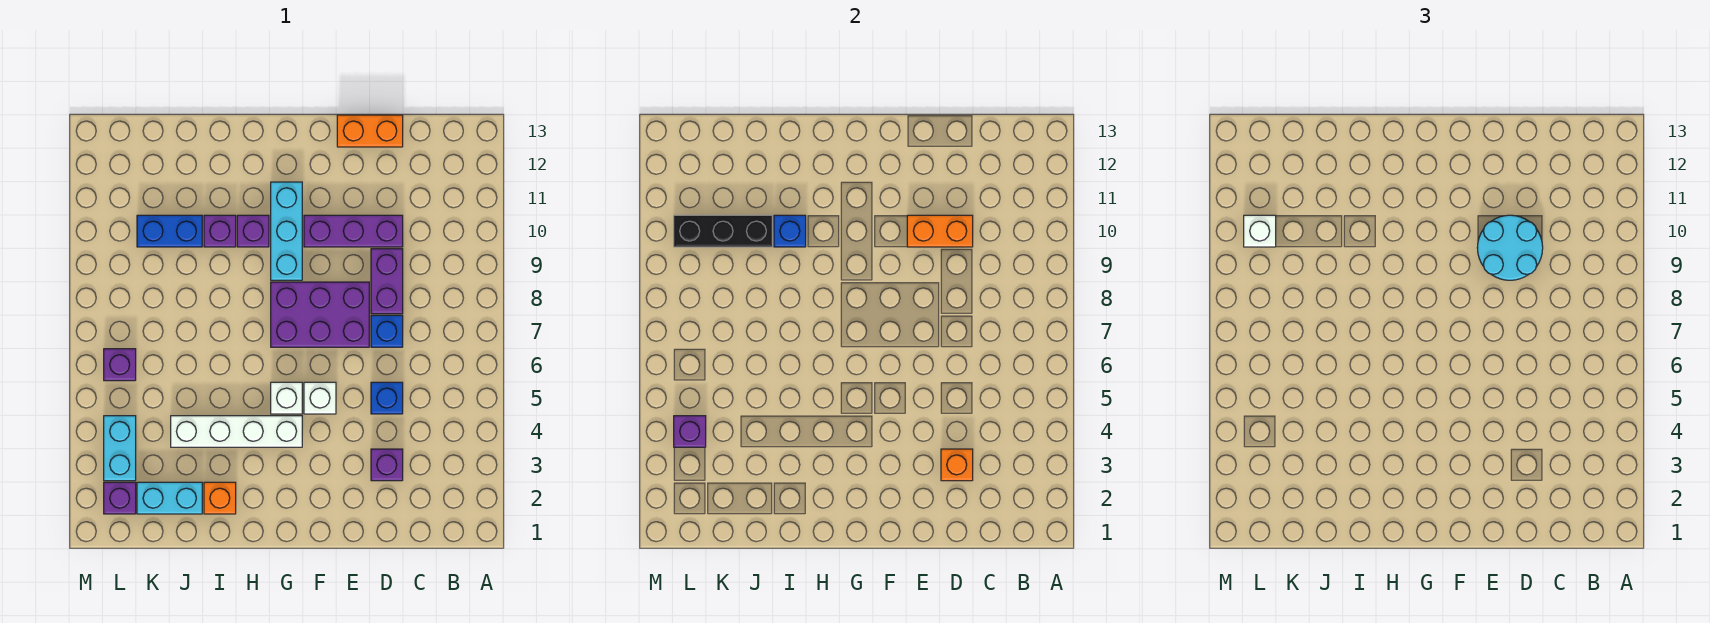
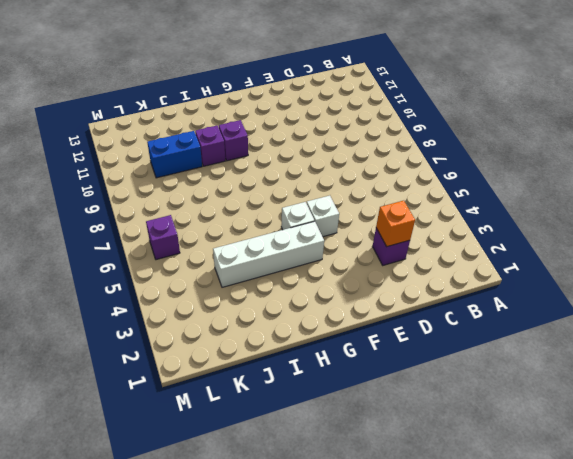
none -> blue brick D5 level 1
none -> blue brick D7 level 1
none -> purple brick D8:D9 level 1

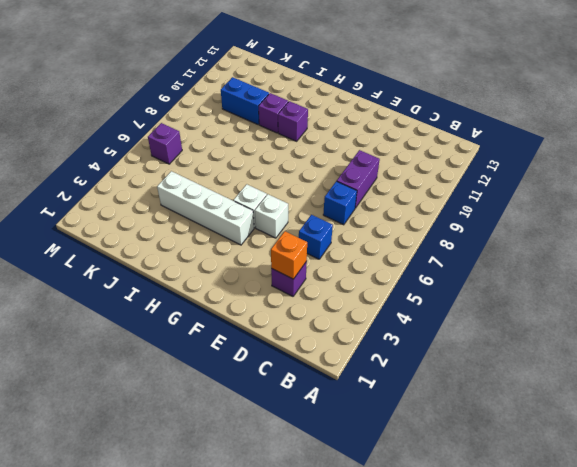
none -> purple brick D10:F10 level 1
none -> orange brick D13:E13 level 1
none -> purple brick E7:G8 level 1

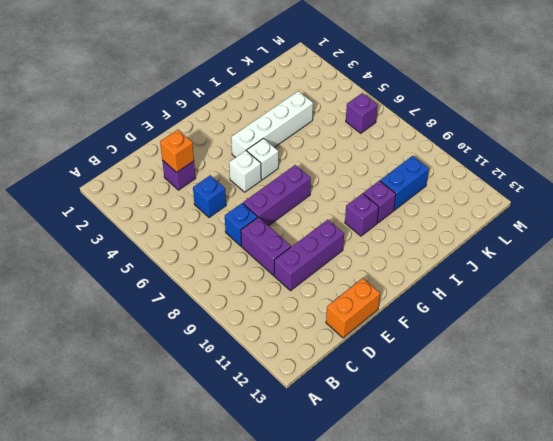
purple brick E7:G7 level 1 -> purple brick E7:G8 level 1
none -> cyan brick G9:G11 level 1
none -> orange brick I2 level 1
none -> cyan brick J2:K2 level 1

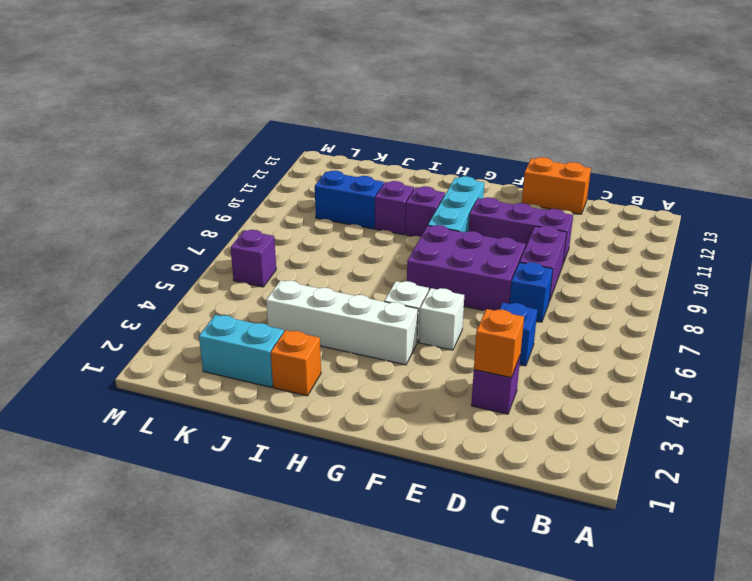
none -> purple brick L2 level 1
none -> cyan brick L3:L4 level 1
none -> orange brick D10:E10 level 2

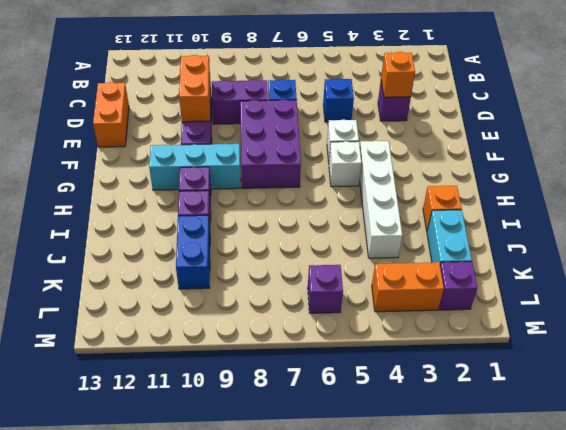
orange brick L3:L4 level 1 -> cyan brick L3:L4 level 1
none -> blue brick I10 level 2
none -> black brick J10:L10 level 2
none -> purple brick L4 level 2

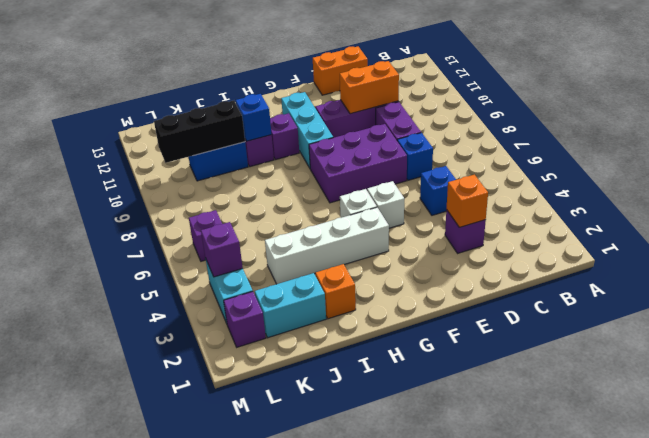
none -> cyan round brick D9:E10 level 3
none -> white brick L10 level 3

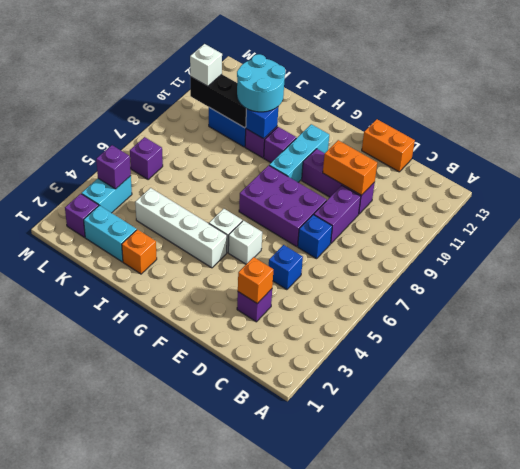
cyan round brick I10:J11 level 3 -> cyan round brick D9:E10 level 3

